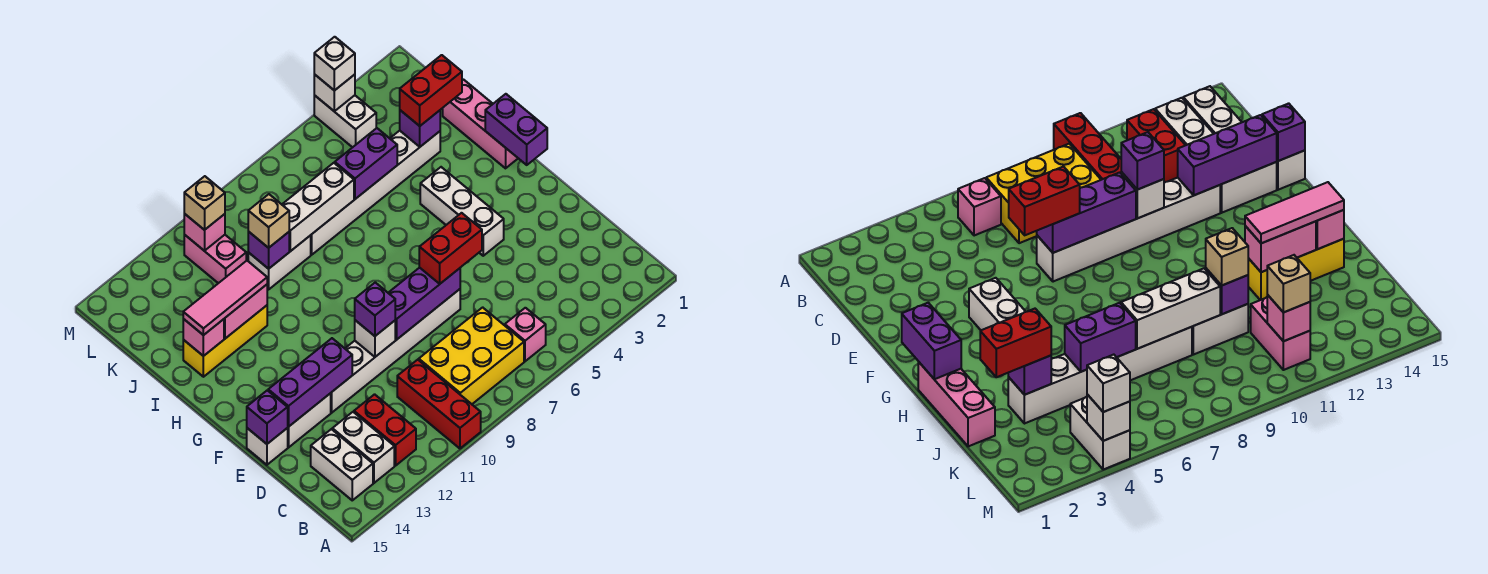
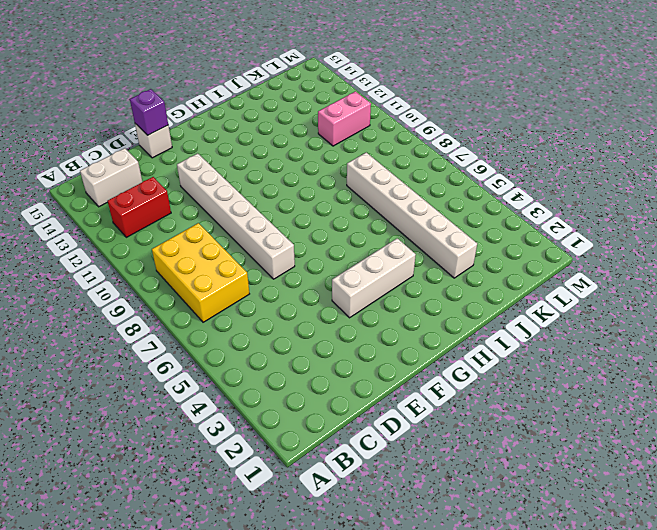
none -> red brick A10:C10 level 1
none -> pink brick B6 level 1
none -> white brick B13:C13 level 1
none -> white brick E13:E14 level 1

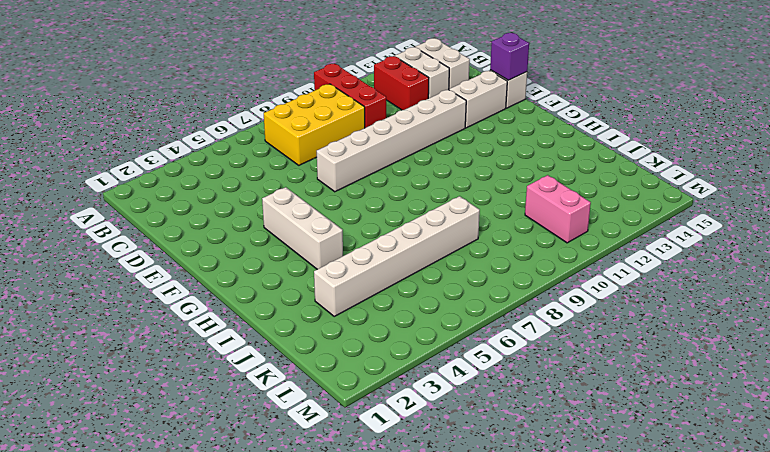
none -> pink brick B6 level 1
none -> pink brick H1:J1 level 1
none -> yellow brick I12:I14 level 1
none -> white brick J9:J10 level 1

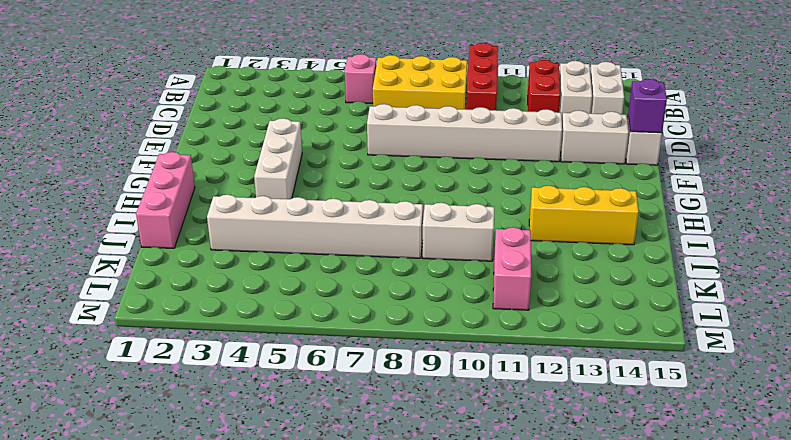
none -> white brick L4:M4 level 1
none -> purple brick E7:E9 level 2
none -> white brick E10 level 2
none -> purple brick E12:E14 level 2

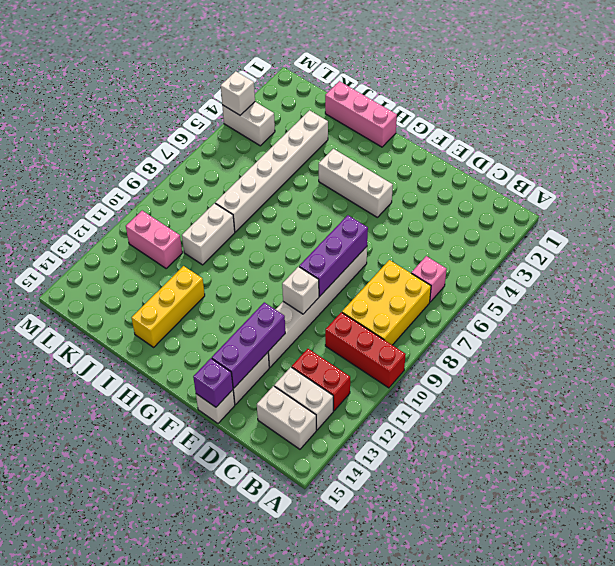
none -> purple brick G1:H1 level 2
none -> pink brick I12:I13 level 2
none -> pink brick I14 level 2
none -> purple brick J3 level 2

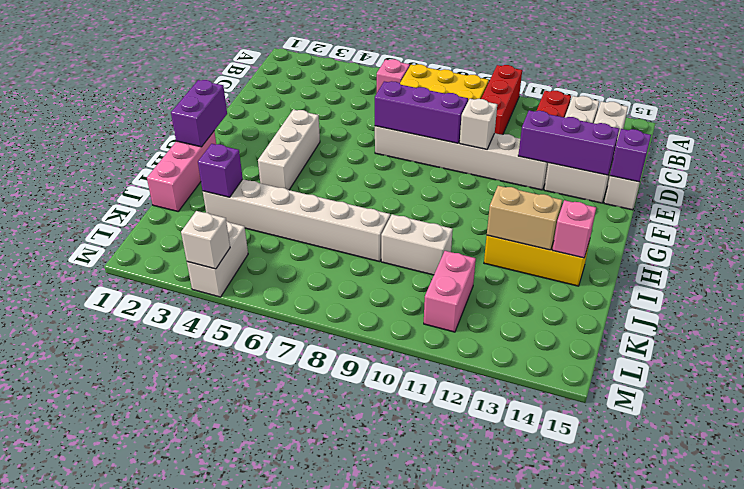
tan brick I12:I13 level 2 -> pink brick I12:I13 level 2
none -> purple brick J5:J6 level 2
none -> white brick J7:J9 level 2
none -> purple brick J10 level 2
none -> pink brick L11 level 2

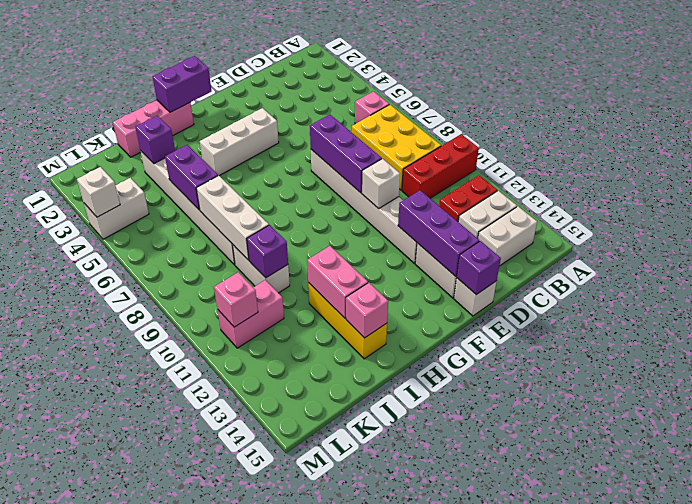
none -> red brick E6:E7 level 3
none -> purple brick E10 level 3
none -> pink tile I12:I14 level 3
none -> red brick J2:J3 level 3

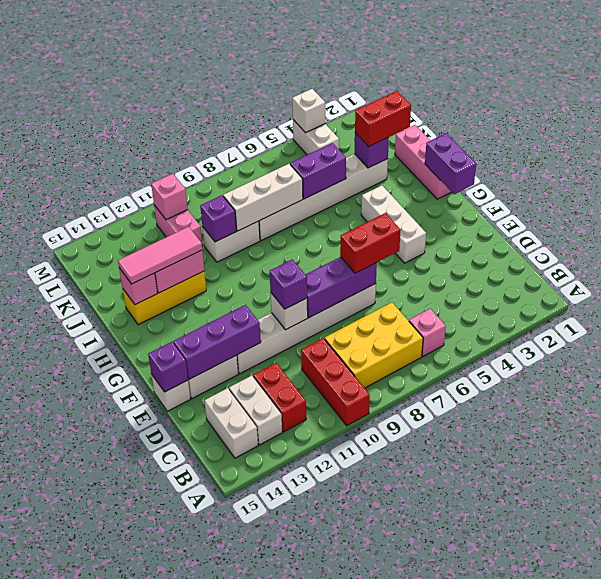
none -> tan brick J10 level 3
none -> tan brick L11 level 3
none -> white brick M4 level 3

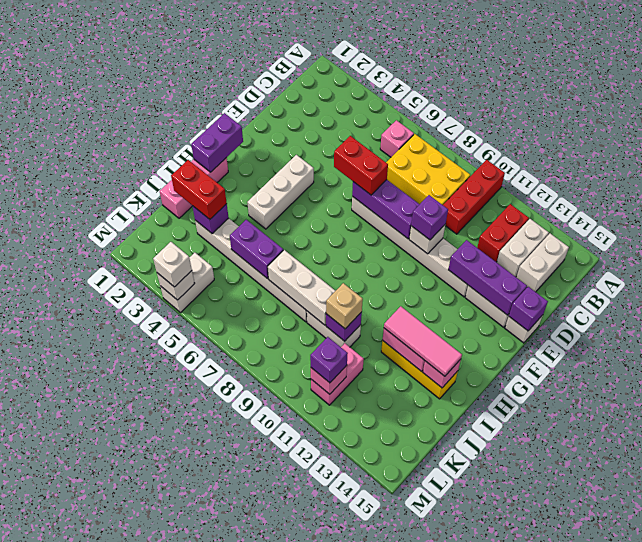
purple brick L11 level 3 -> tan brick L11 level 3

